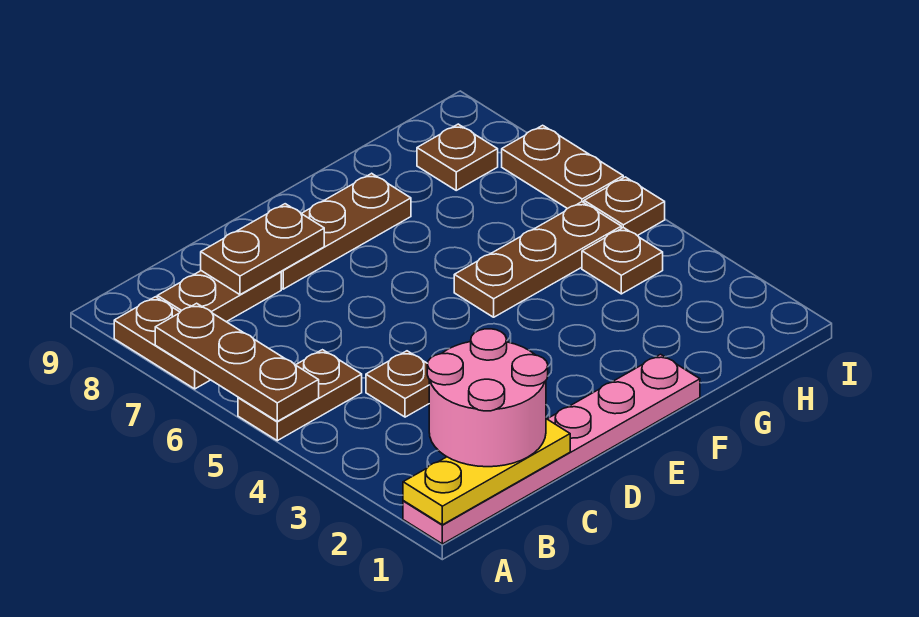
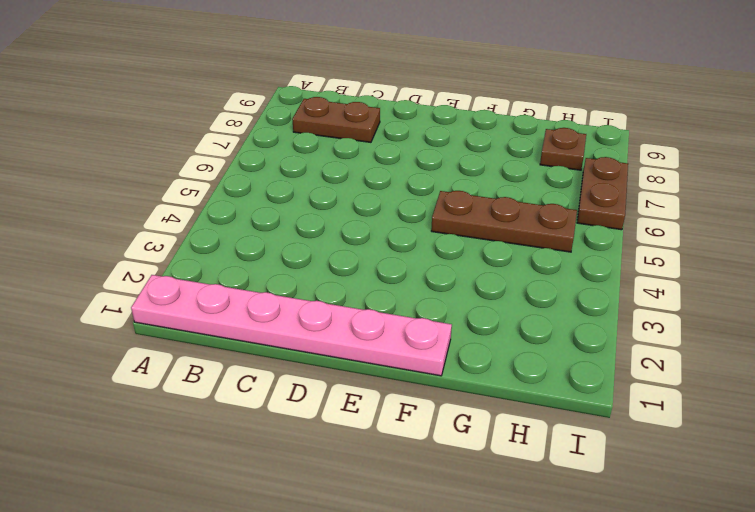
none -> brown plate A5:B5 level 1
none -> brown plate A7:A8 level 1
none -> brown plate C4 level 1

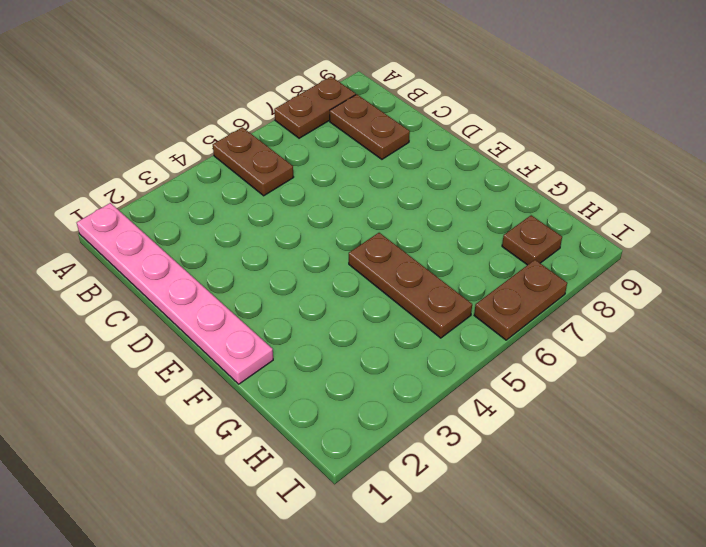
none -> brown plate C4 level 1
none -> brown plate D8:F8 level 1
none -> brown plate H4 level 1

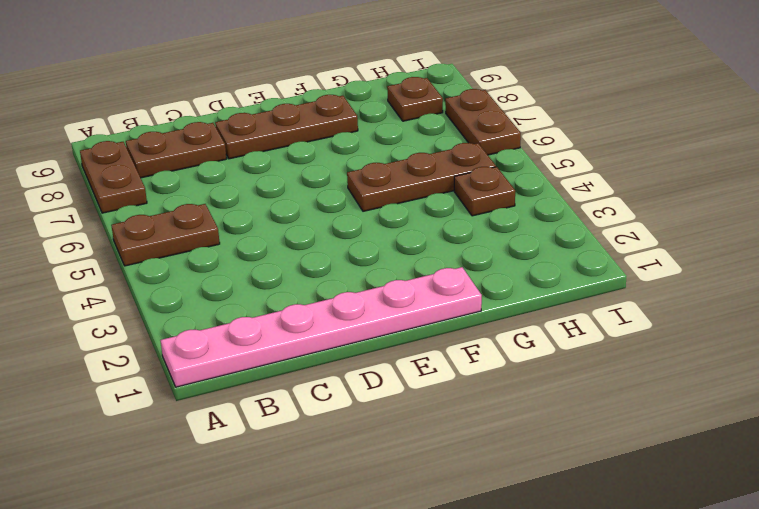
none -> brown plate C4 level 1
none -> brown plate I5 level 1
none -> yellow plate A1:C1 level 2

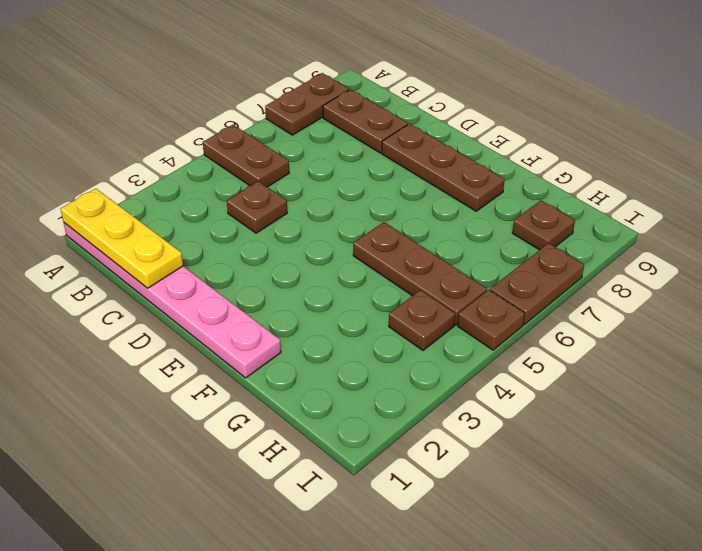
none -> brown plate A5:A7 level 2
none -> brown plate C8:D8 level 2
none -> pink round brick B1:C2 level 3

